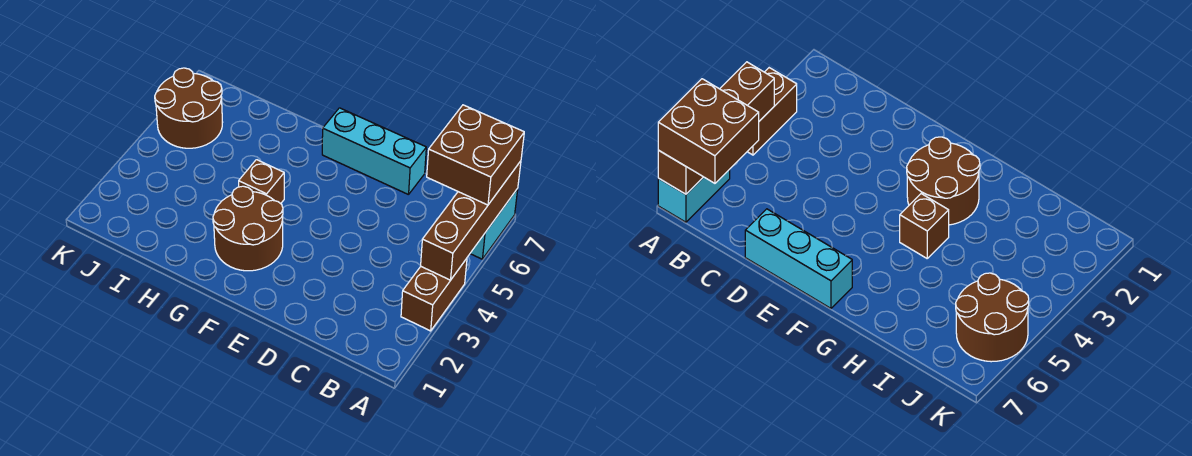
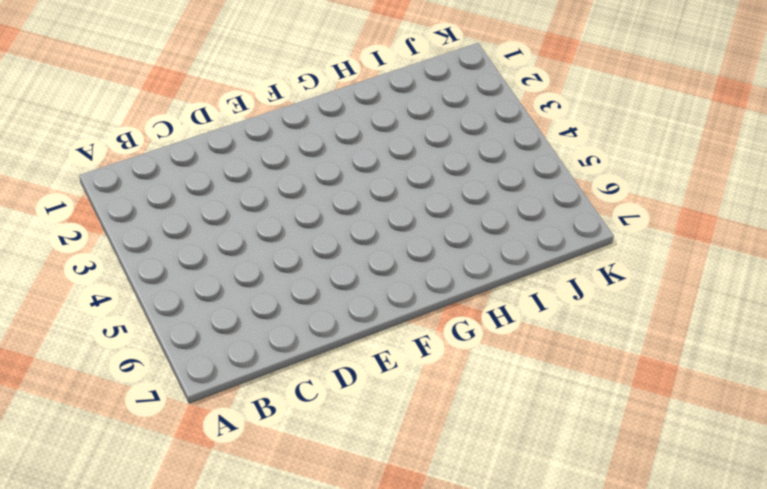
none -> brown brick A3:A4 level 1
none -> cyan brick A6:A7 level 1

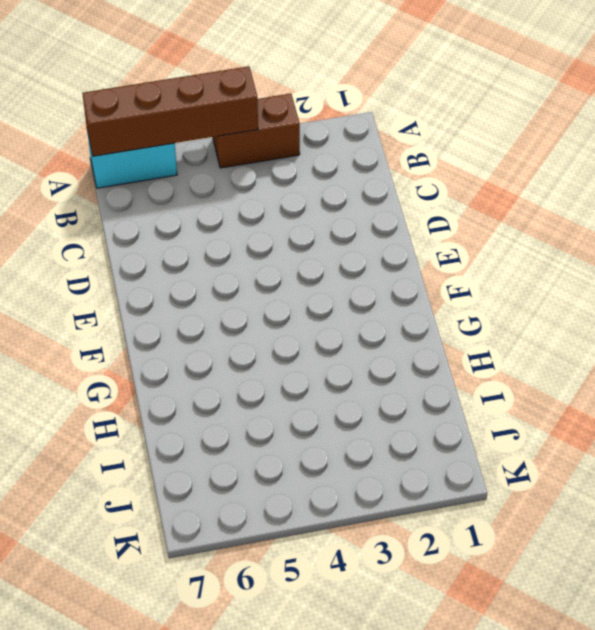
none -> cyan brick D7:F7 level 1
none -> brown round brick F2:G3 level 1

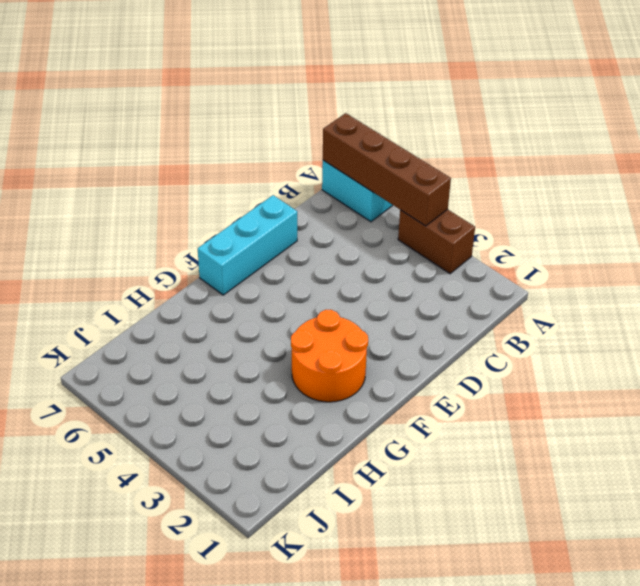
orange round brick F2:G3 level 1 -> brown round brick F2:G3 level 1
none -> brown brick G4 level 1
none -> brown round brick J5:K6 level 1

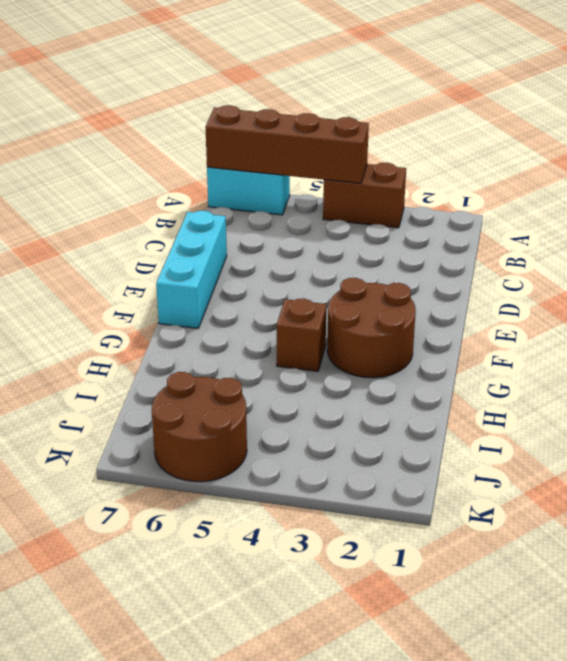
none -> brown brick A6:B7 level 3

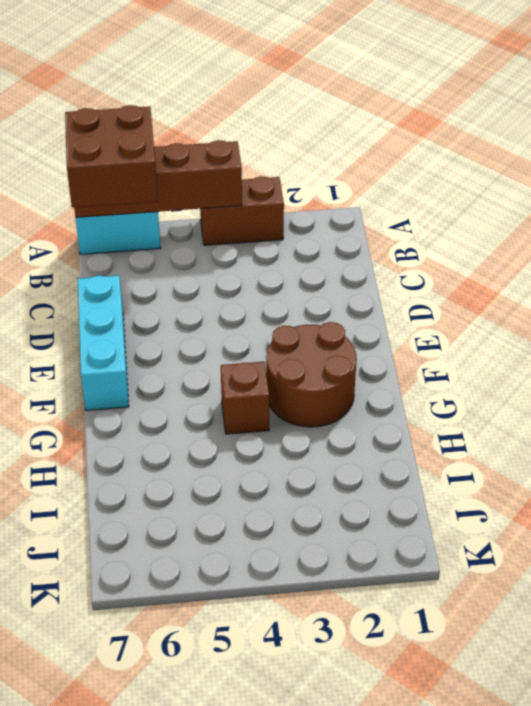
none -> brown round brick J5:K6 level 1

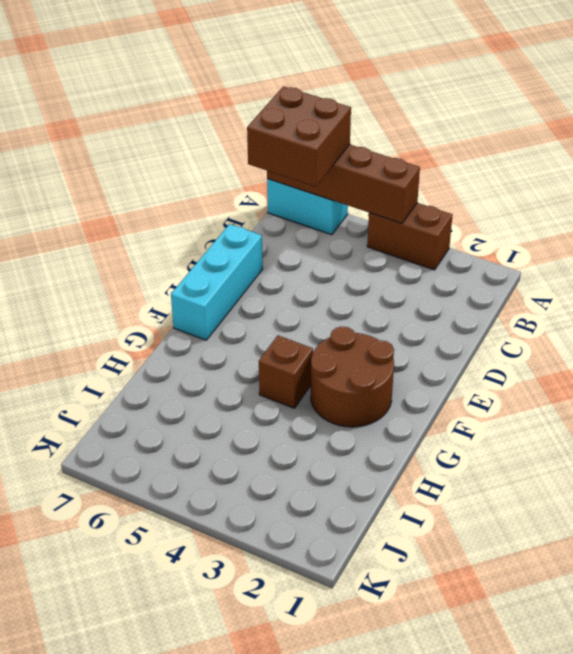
none -> brown round brick J5:K6 level 1

